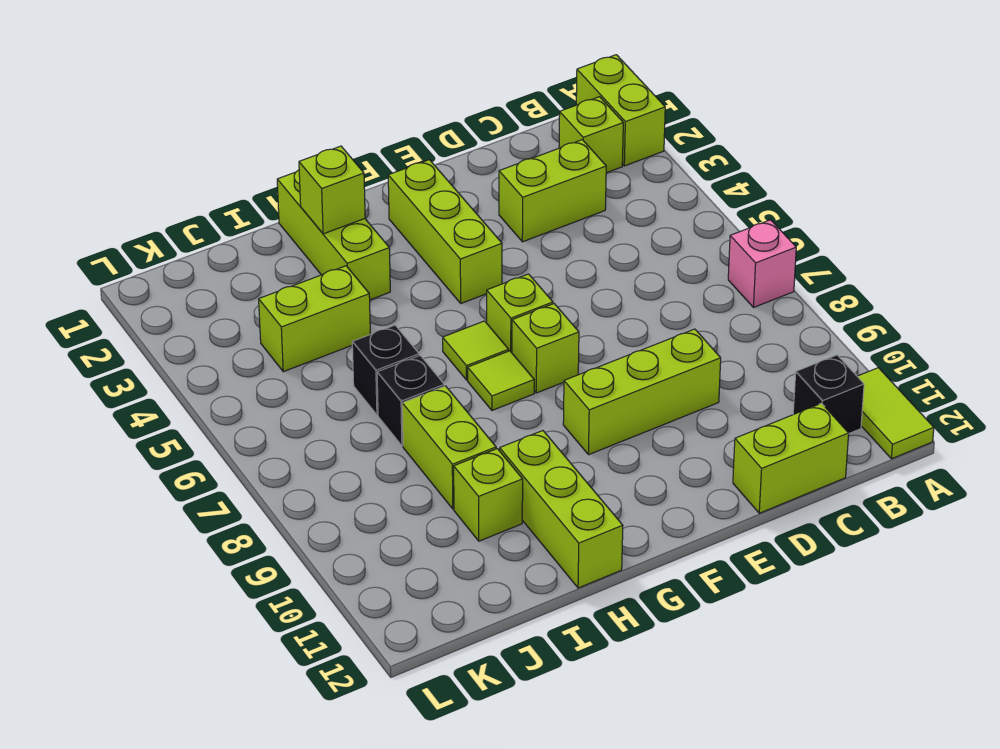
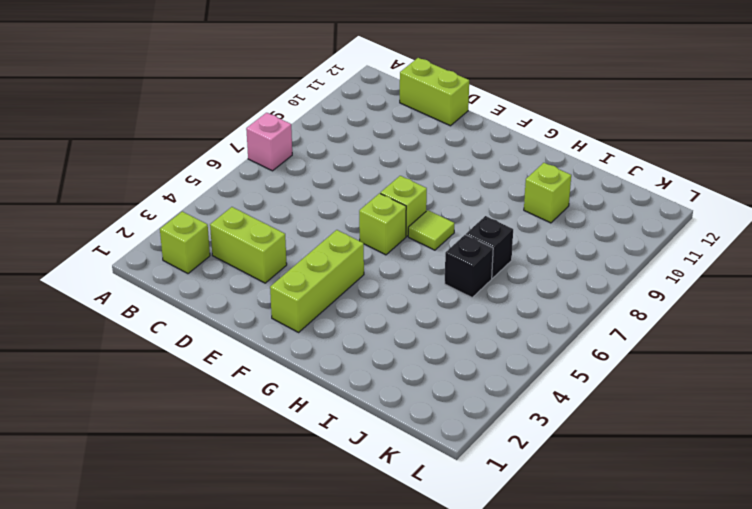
none -> lime brick A1:A2 level 1
none -> lime tile A11:A12 level 1
none -> black brick B11 level 1

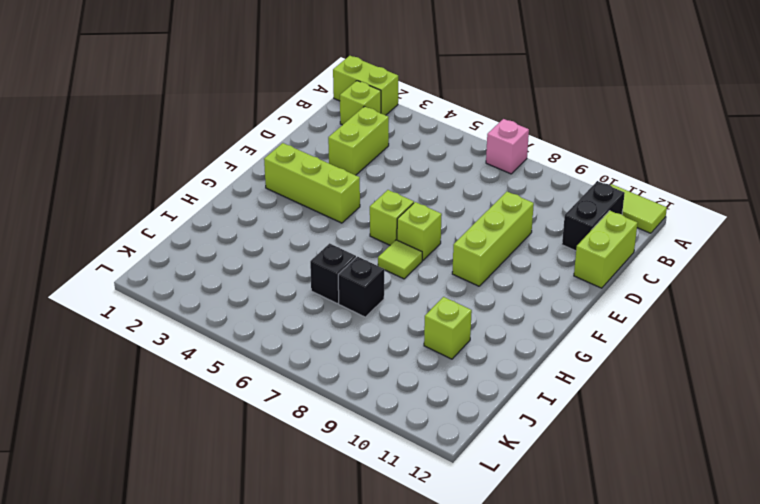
black brick B11:C11 level 1 -> black brick B11 level 1
none -> lime tile G6 level 1
none -> lime brick H1:H3 level 1
none -> lime brick H10:H12 level 1

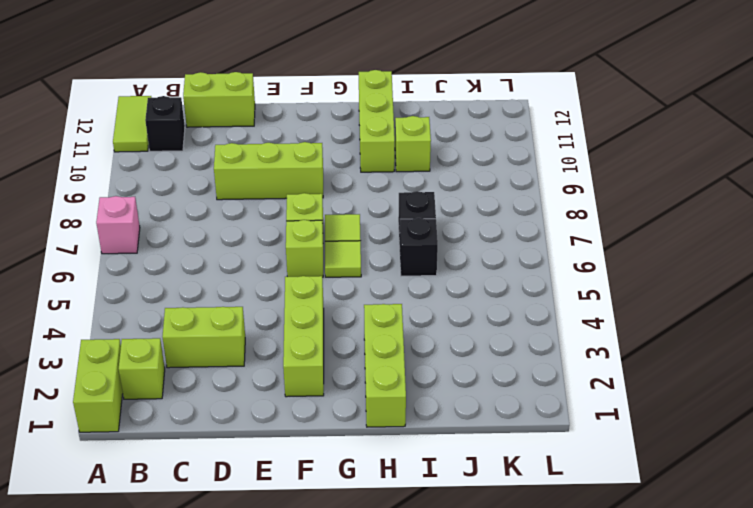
none -> lime brick I4:J4 level 1
none -> lime brick I8:I9 level 1
none -> lime brick H2 level 2

